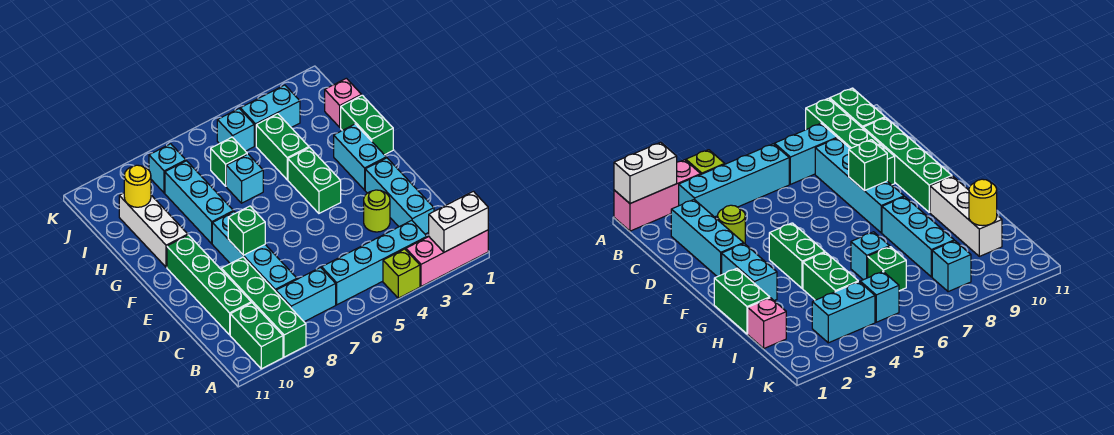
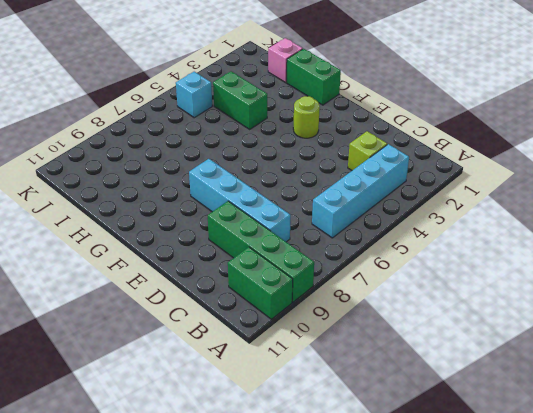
lime brick C3 level 1 -> lime brick A4 level 1
lime round brick F3 level 1 -> lime round brick D3 level 1
none -> pink brick A1:A3 level 1
none -> cyan brick B7:B8 level 1
none -> cyan brick C2:E2 level 1

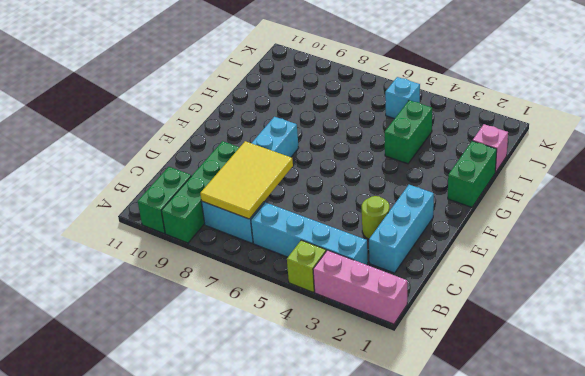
yellow tile B7:D8 level 2 -> none
none -> green brick C10:F10 level 1
none -> cyan brick F2:G2 level 1
none -> green brick F4:G4 level 1

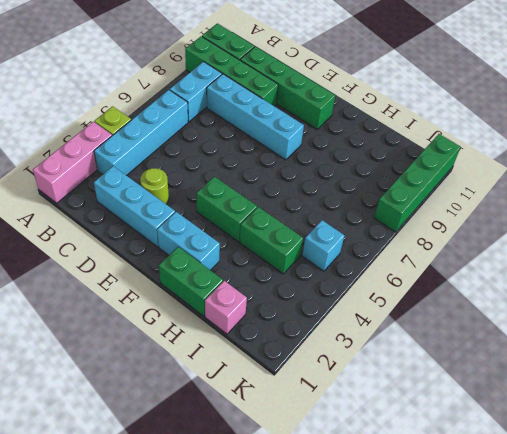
green brick K8:K11 level 1 -> none
none -> cyan brick G8:I8 level 1
none -> white brick G10:I10 level 1
none -> cyan brick H6 level 1

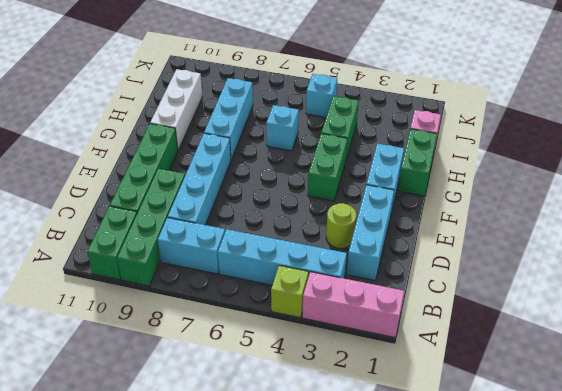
none -> green brick I6 level 1
none -> cyan brick J3:J4 level 1
none -> cyan brick J8 level 1

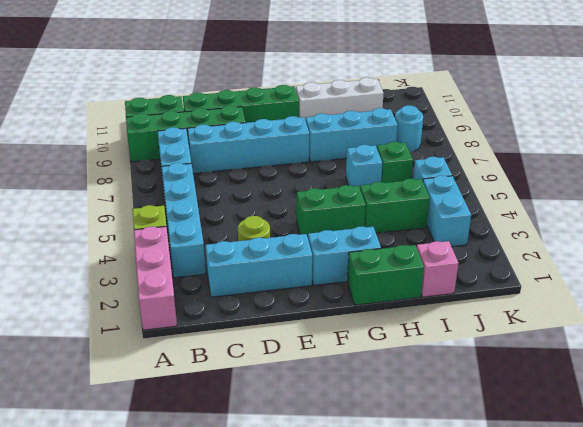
cyan round brick J8 level 1 -> cyan brick J8 level 1
none -> white brick A1:A2 level 2
none -> green brick E8 level 2
none -> yellow round brick I10 level 2

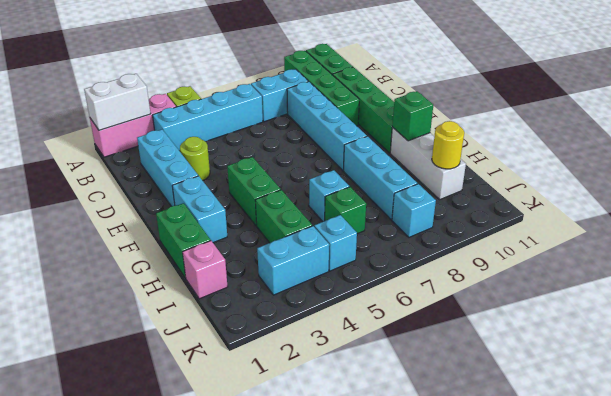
green brick G10 level 2 -> green brick E8 level 2

